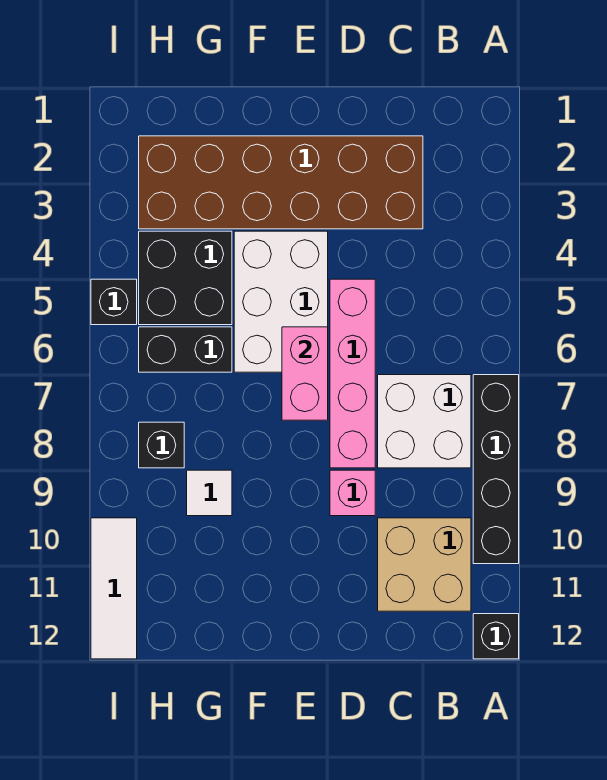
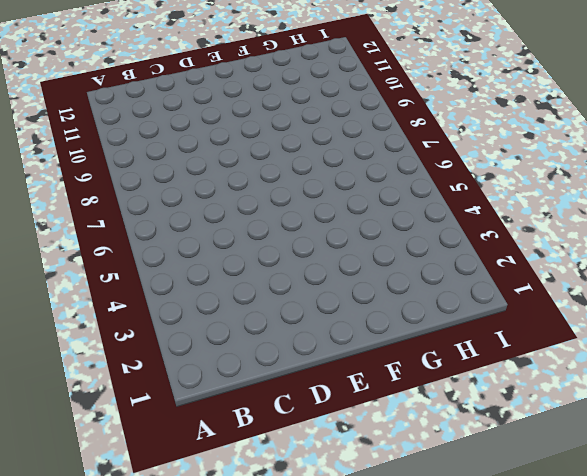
none -> black brick A7:A10 level 1
none -> black brick A12 level 1
none -> white brick B7:C8 level 1

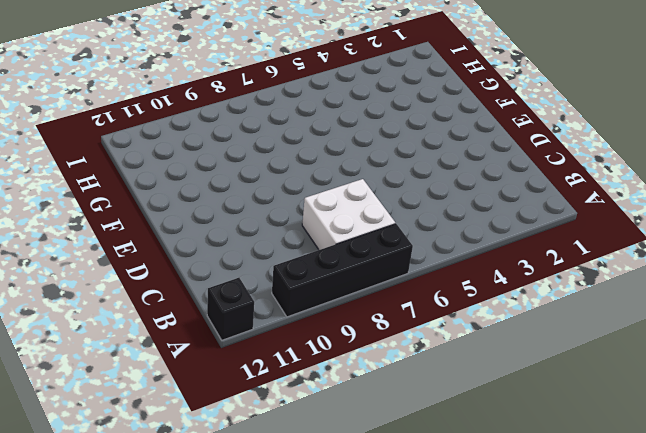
none -> tan brick B10:C11 level 1
none -> brown brick C2:H3 level 1
none -> pink brick D5:D8 level 1

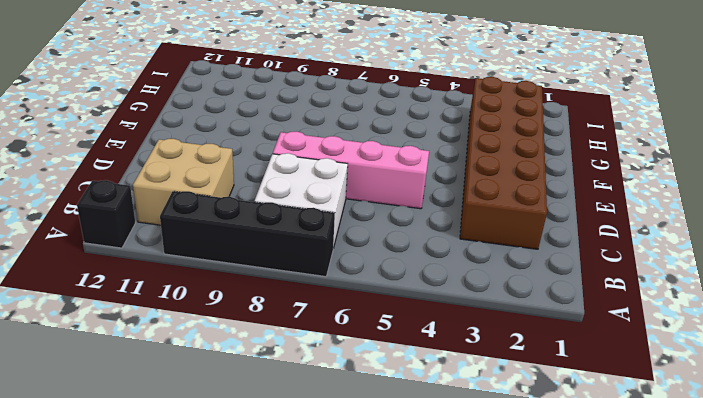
none -> pink brick D9 level 1
none -> white brick E4:F6 level 1
none -> black brick G4:H5 level 1

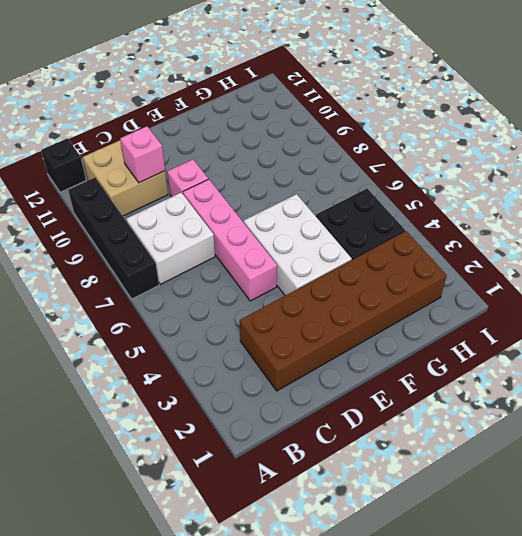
pink brick C10 level 2 -> none
none -> black brick G6:H6 level 1
none -> white tile G9 level 1
none -> black brick H8 level 1

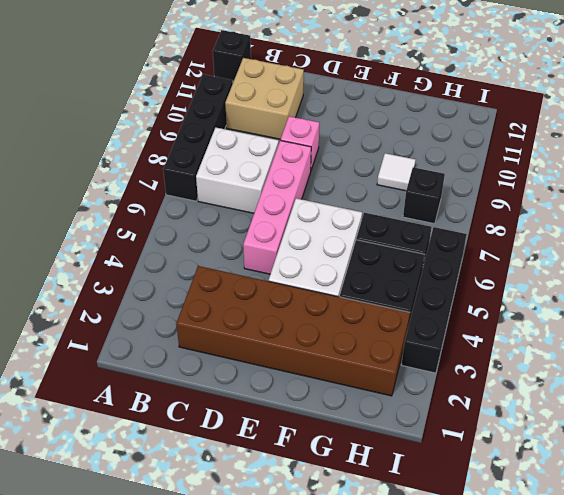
black brick I3:I6 level 1 -> black brick I5 level 1
none -> white tile I10:I12 level 1
none -> pink brick E6:E7 level 2

